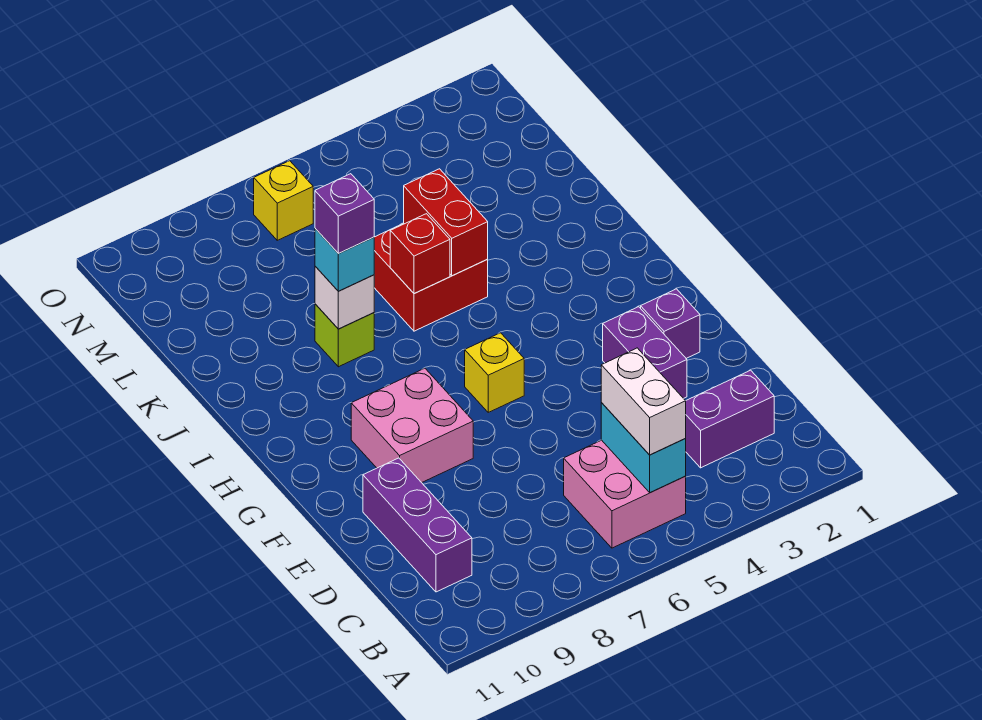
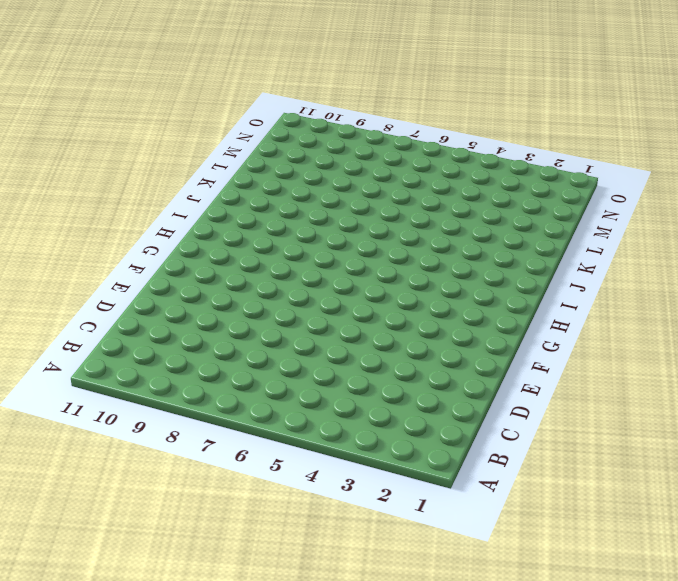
none -> pink brick B5:C6 level 1
none -> purple brick C2:C3 level 1
none -> purple brick C10:E10 level 1

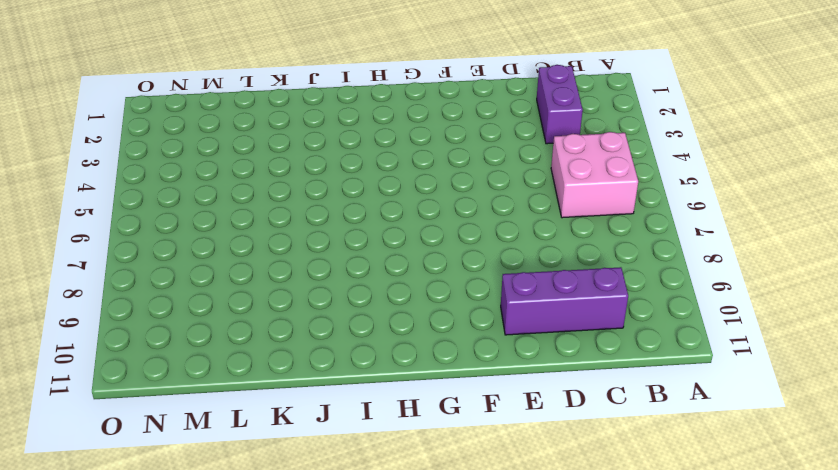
none -> purple brick E3:F3 level 1
none -> purple brick F2 level 1
none -> pink brick F8:G9 level 1

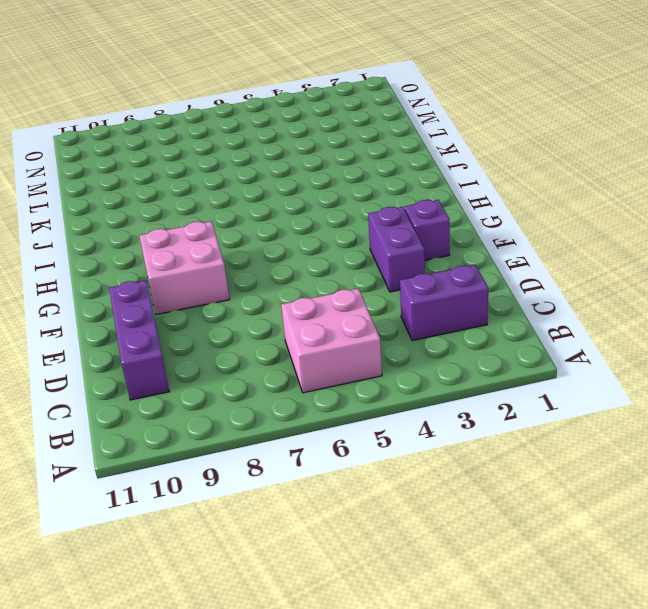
none -> yellow brick G6 level 1
none -> red brick J5:K6 level 1
none -> lime brick J8 level 1

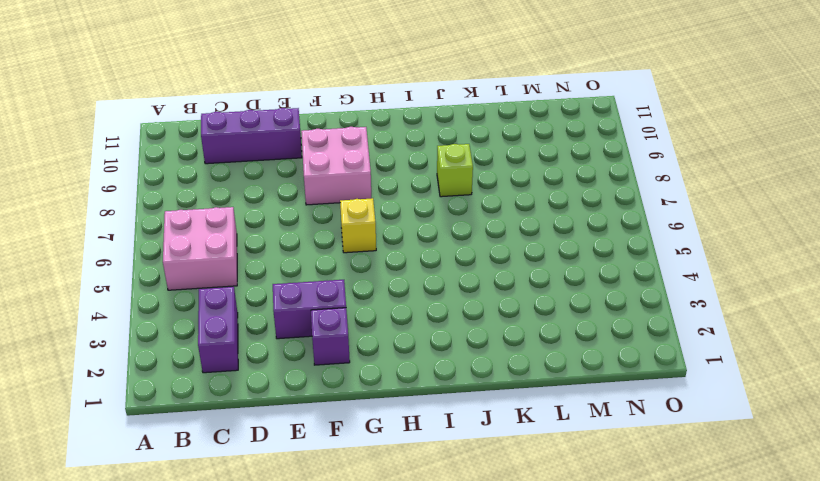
none -> red brick J5:K6 level 1
none -> yellow brick N7 level 1
none -> cyan brick B5:C5 level 2

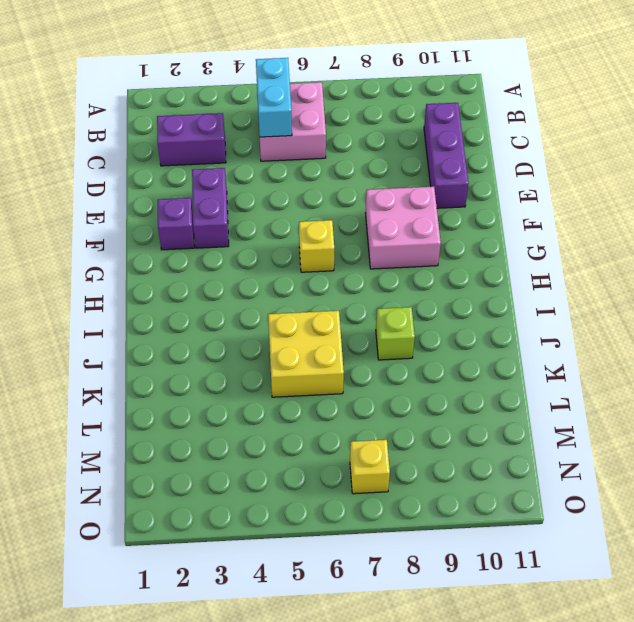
yellow brick J5:K6 level 1 -> red brick J5:K6 level 1
none -> red brick J5:K5 level 2
none -> red brick J6 level 2
none -> white brick J8 level 2

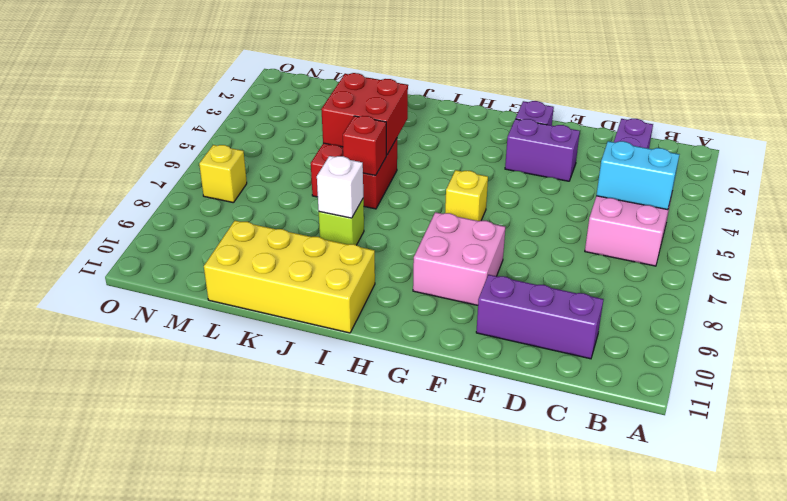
yellow brick I10:L11 level 1 -> none
red brick J4:K5 level 2 -> red brick J5:K5 level 2
none -> white brick B5:C5 level 3
none -> cyan brick J8 level 3
none -> purple brick J8 level 4

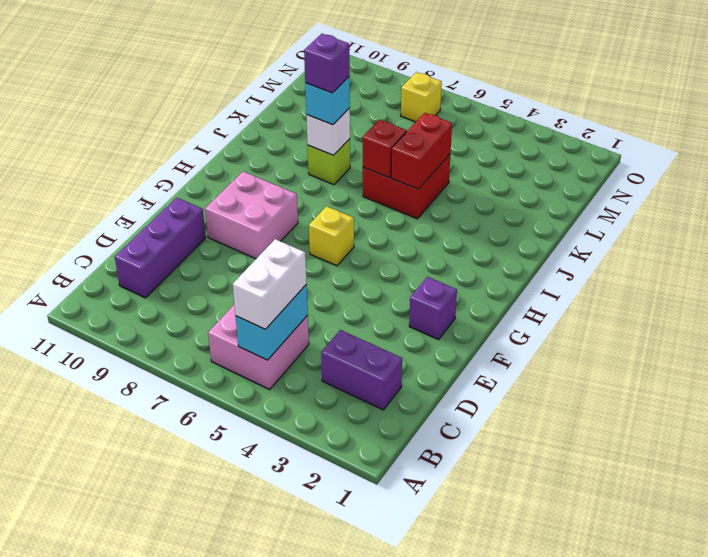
none -> purple brick E3:F3 level 1

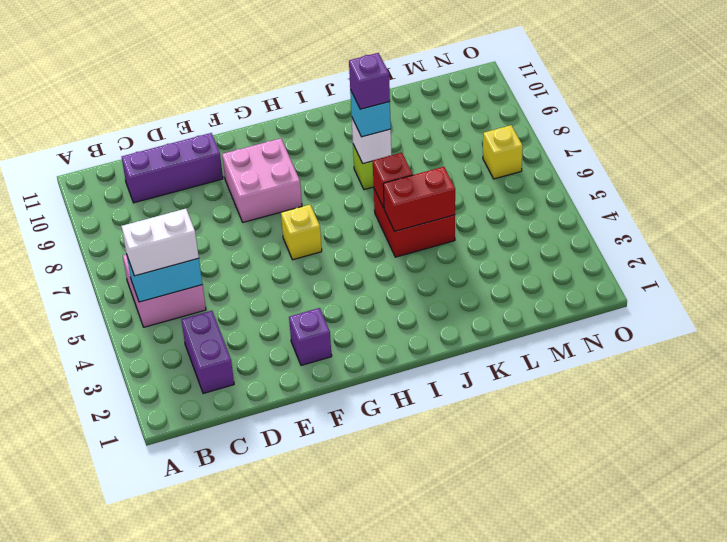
none -> purple brick E3:F3 level 1

